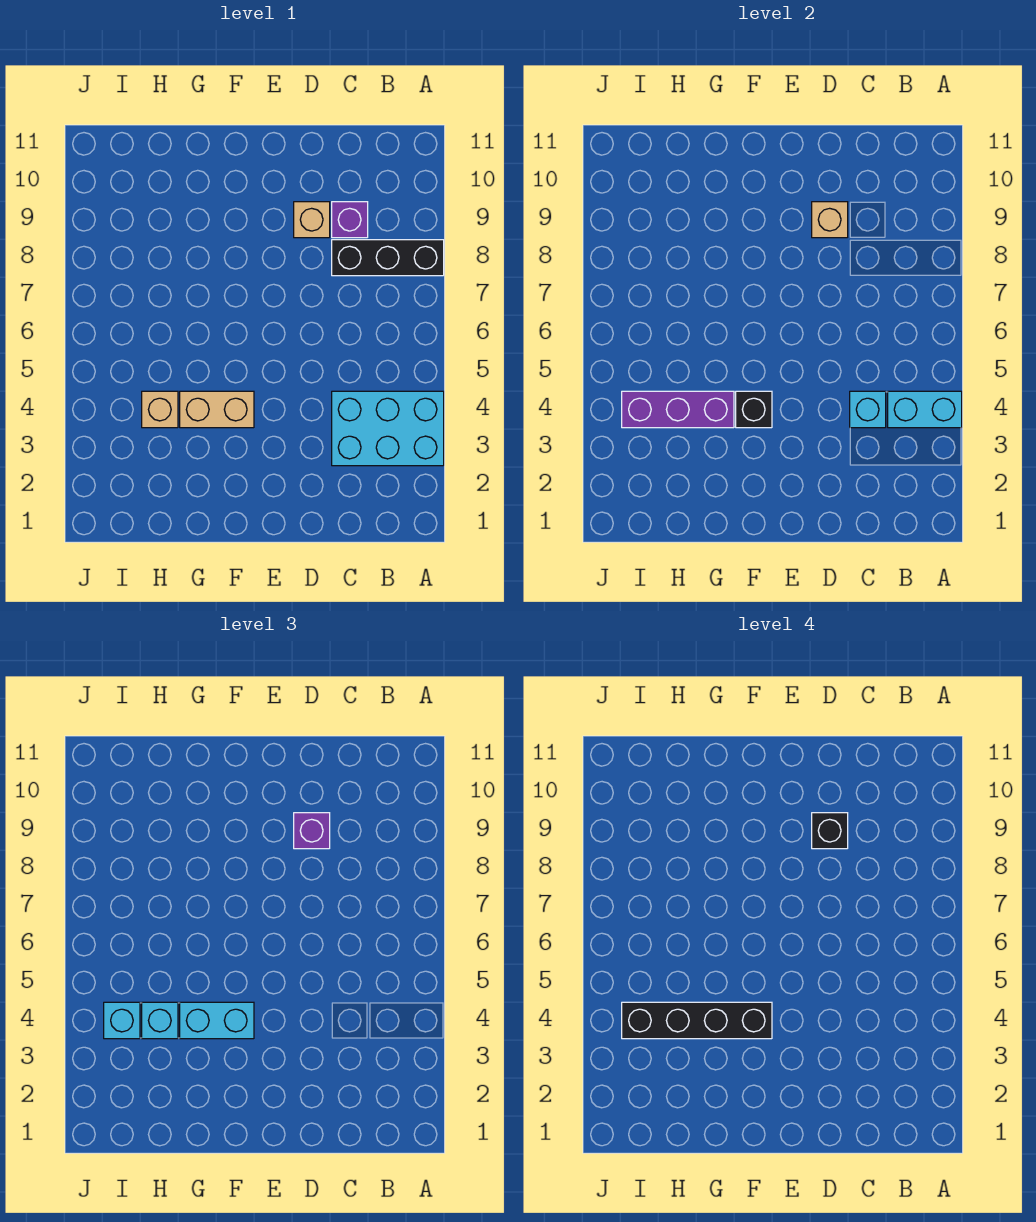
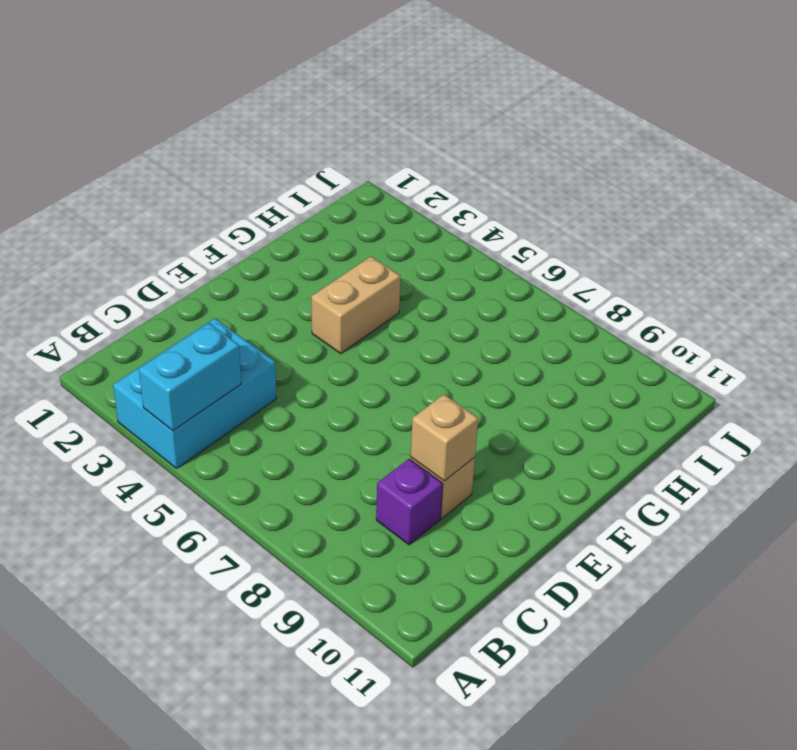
none -> black brick A8:C8 level 1
none -> tan brick H4 level 1
none -> cyan brick C4 level 2

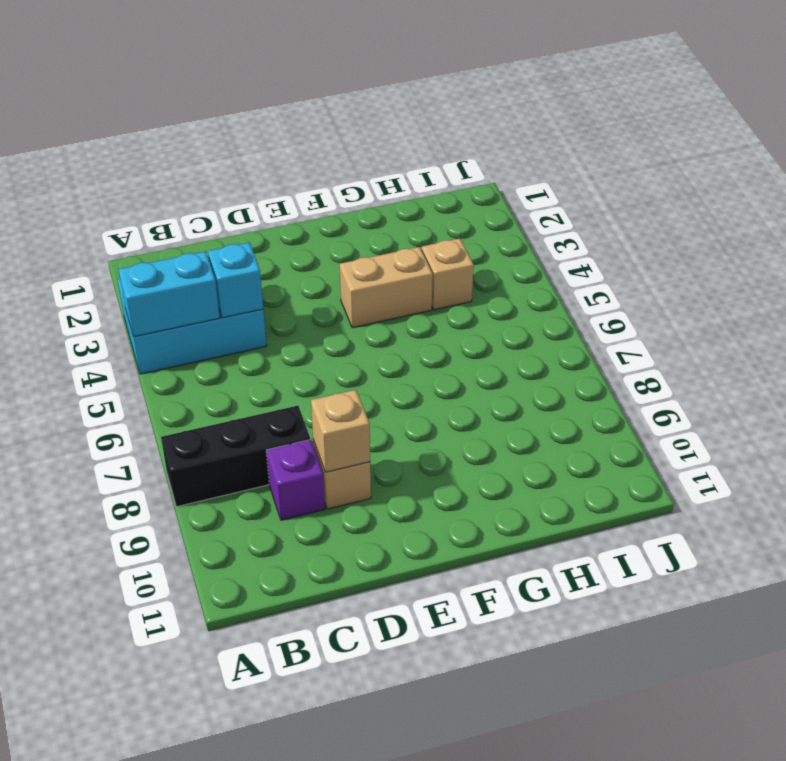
none -> black brick F4 level 2
none -> purple brick G4:I4 level 2
none -> purple brick D9 level 3

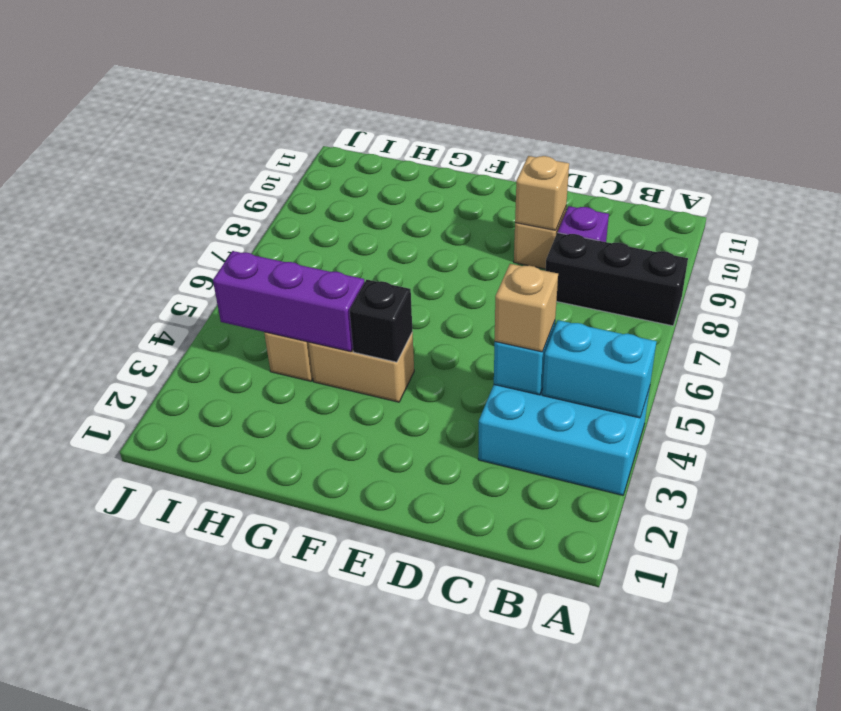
tan brick C4 level 3 -> none
none -> purple brick D9 level 3
none -> cyan brick F4:G4 level 3
none -> cyan brick H4 level 3

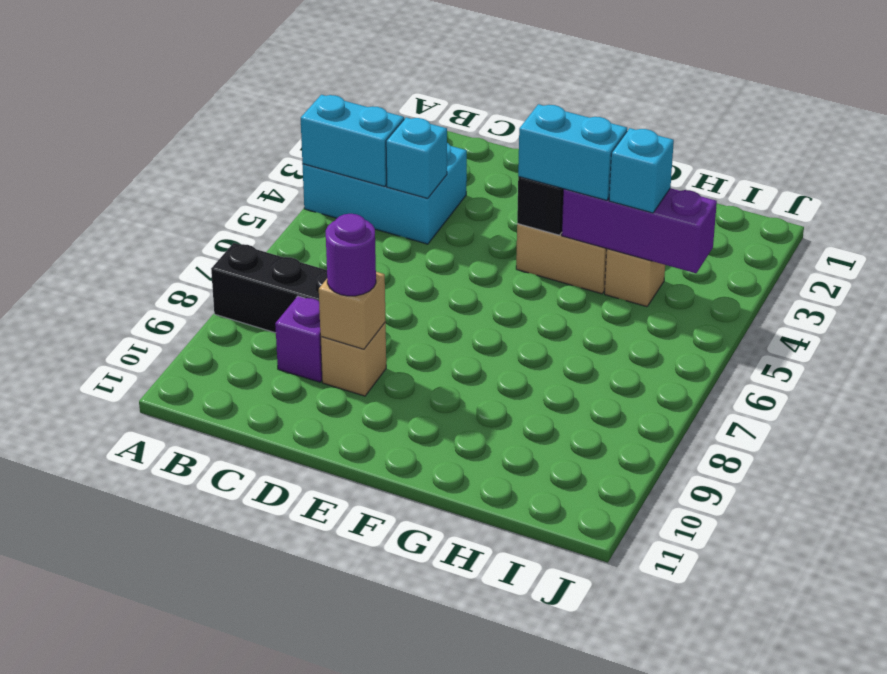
purple round brick D9 level 3 -> purple brick D9 level 3
none -> cyan brick I4 level 3
none -> black brick D9 level 4
none -> black brick F4:I4 level 4

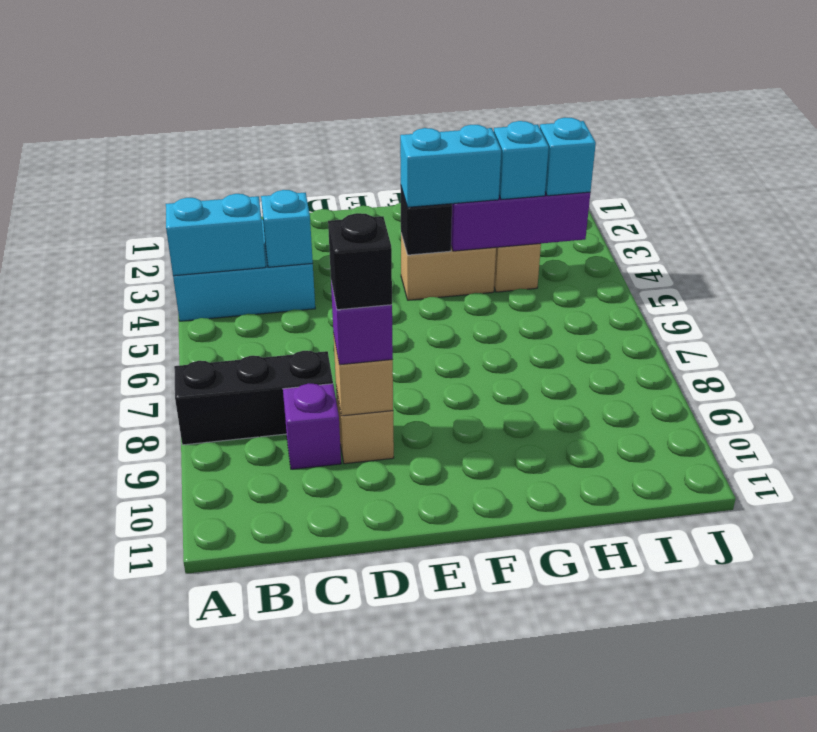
none -> black brick F4:I4 level 4

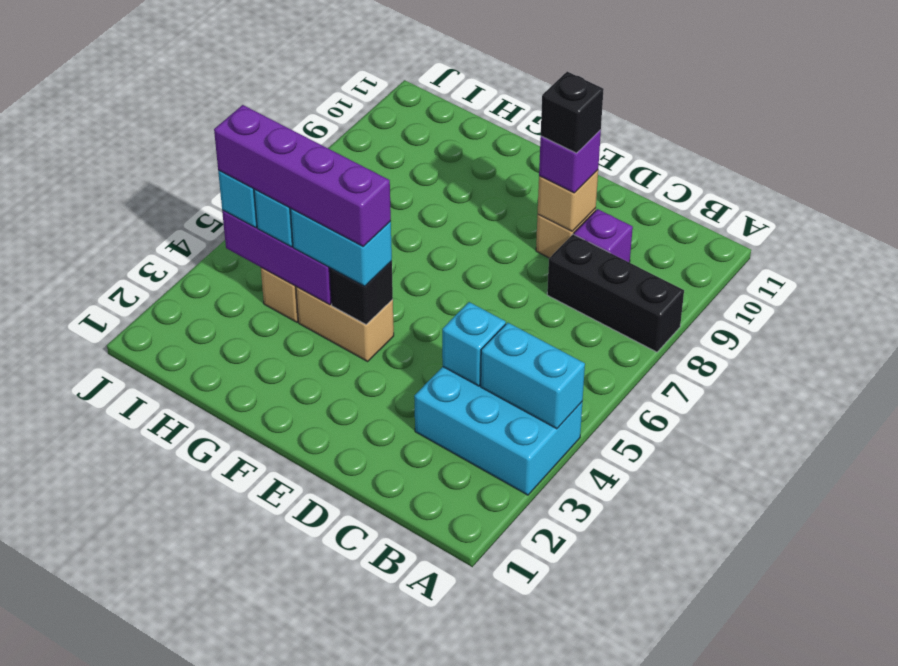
purple brick F4:I4 level 4 -> black brick F4:I4 level 4

